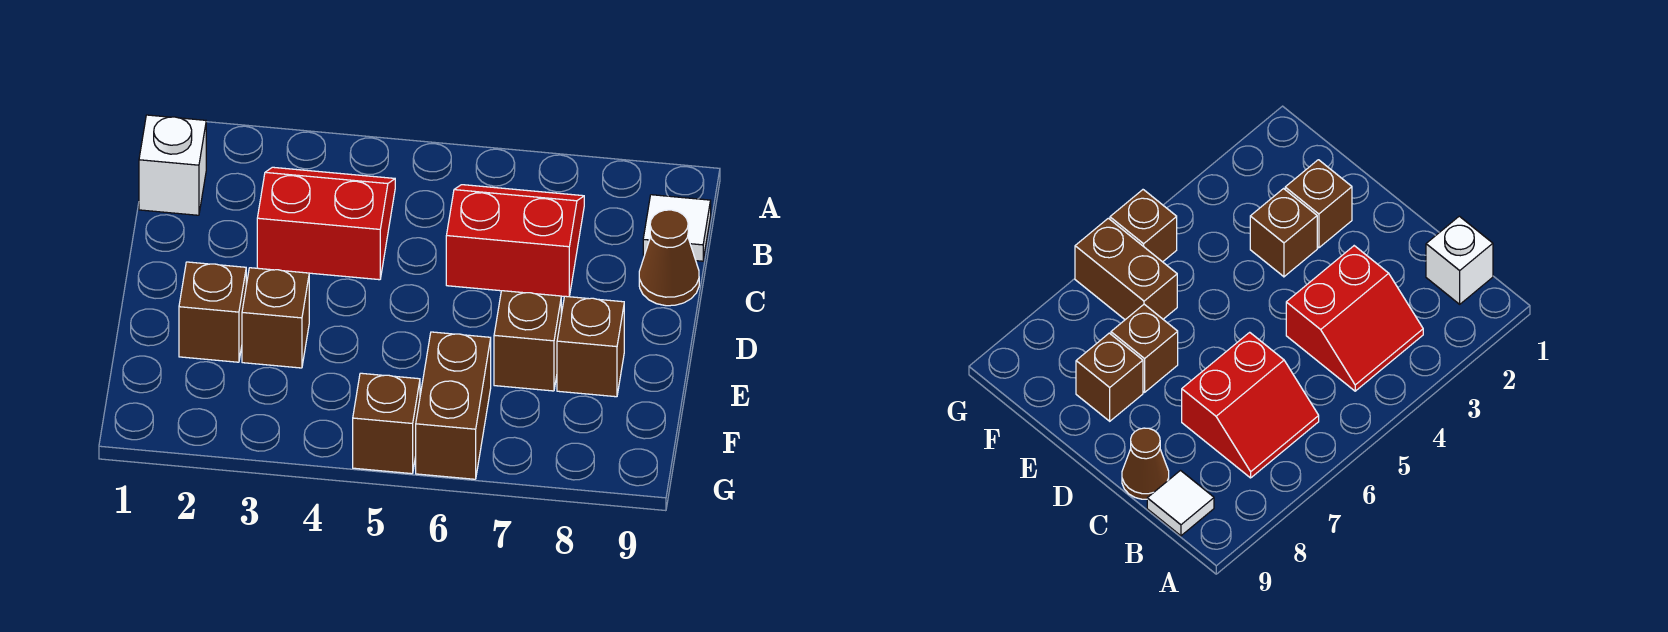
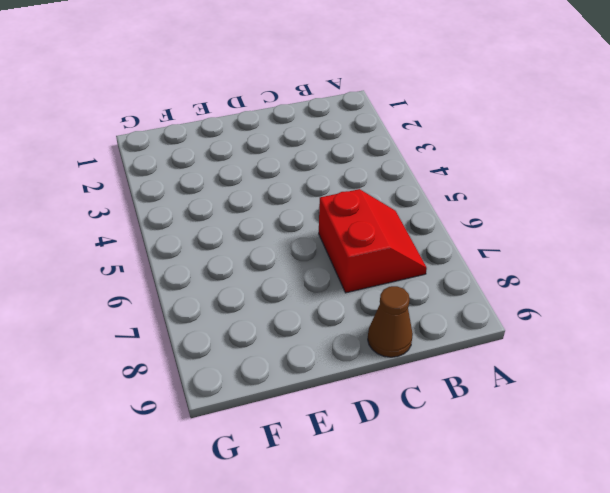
none -> white brick B1 level 1
none -> red slope B3:C4 level 1 top C

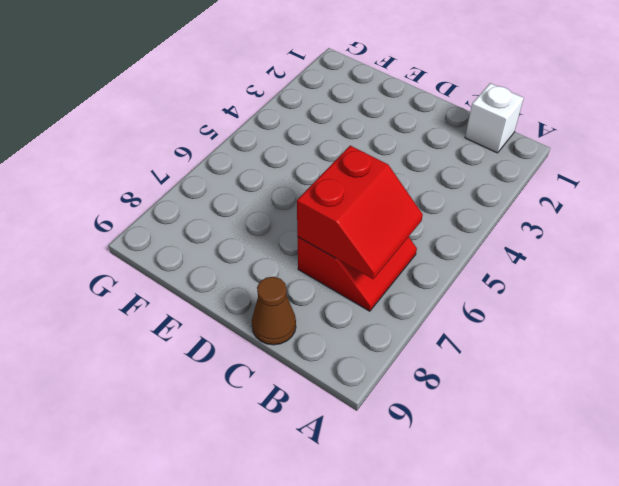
red slope B6:C7 level 2 top C -> red slope B3:C4 level 1 top C
none -> white tile B9 level 1
none -> brown brick E2 level 1

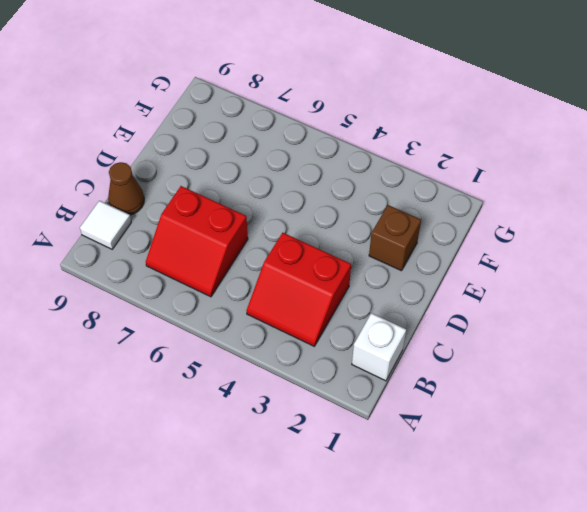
none -> brown brick E3 level 1
none -> brown brick E7 level 1

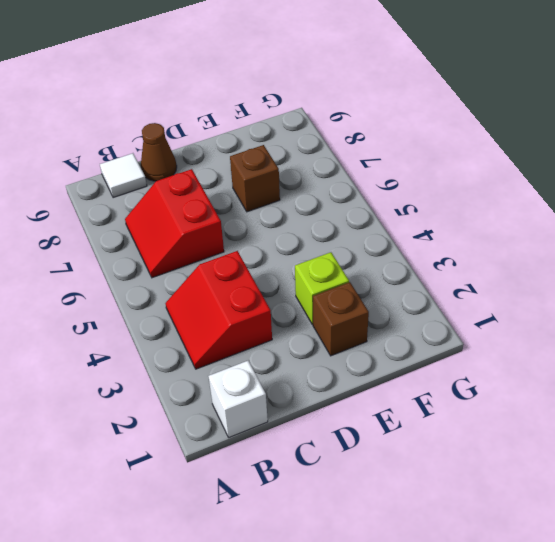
lime brick E3 level 1 -> brown brick E3 level 1
none -> brown brick E8 level 1
none -> brown brick F6:G6 level 1

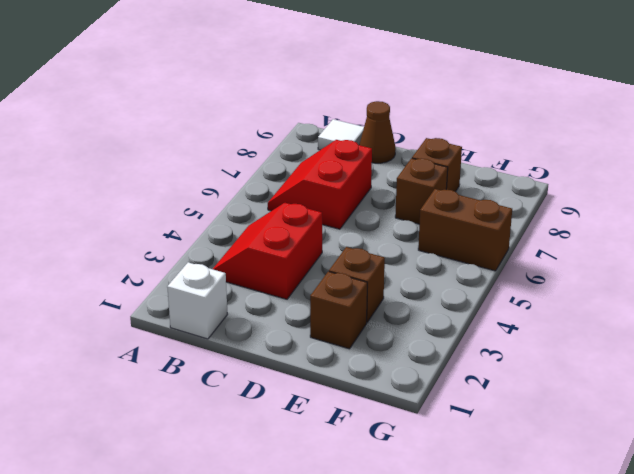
none -> brown brick G5 level 1

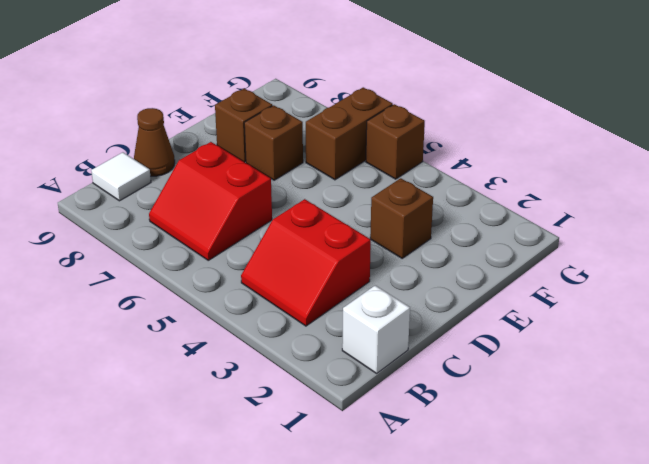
none -> brown brick E2 level 1

